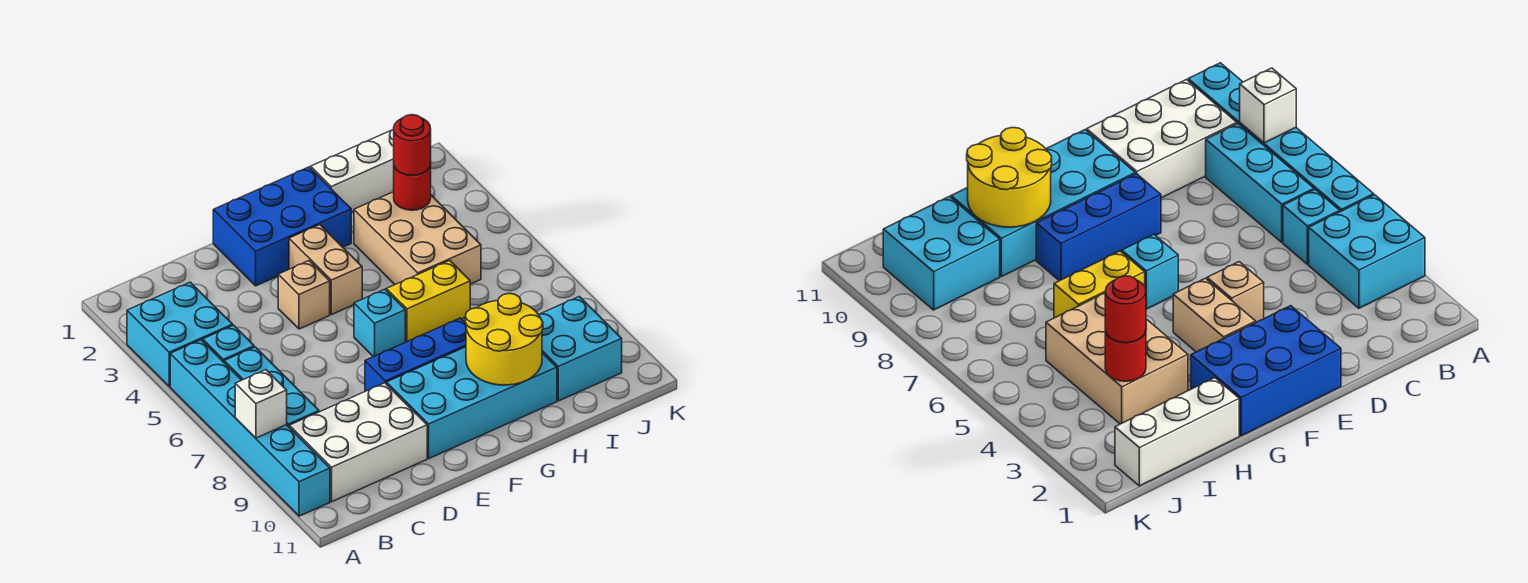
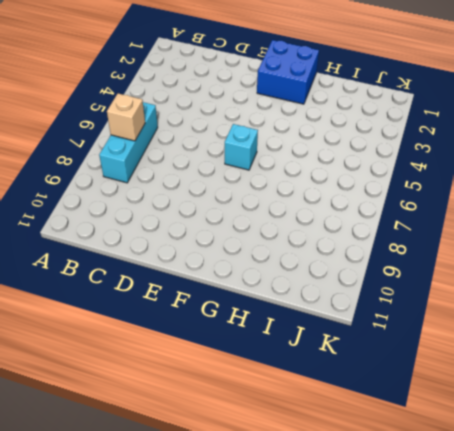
tan brick B7 level 2 -> tan brick E4 level 1
blue brick F1:G2 level 1 -> blue brick E1:G2 level 1
none -> cyan brick A3:B4 level 1
none -> cyan brick A5:A10 level 1
none -> cyan brick B5 level 1

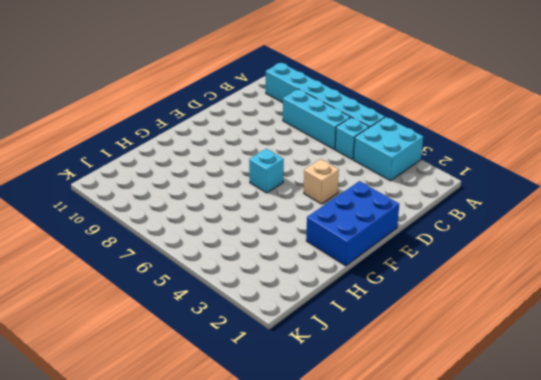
none -> white brick B9:D10 level 1
none -> blue brick E8:G8 level 1
none -> cyan brick E9:H10 level 1

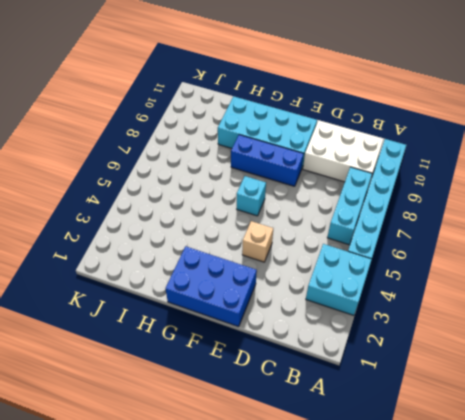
none -> cyan brick B5 level 1
none -> tan brick F3:F4 level 1
none -> yellow brick G6:H6 level 1

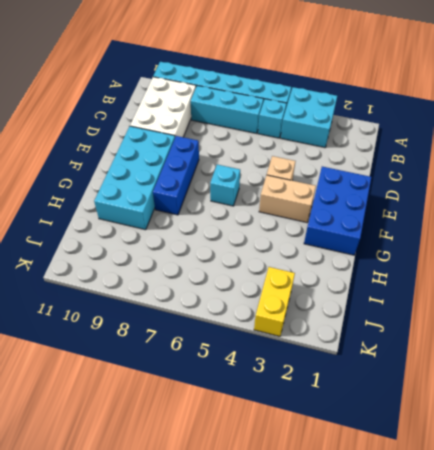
yellow brick J3:K3 level 1 -> yellow brick G6:H6 level 1
none -> white brick H1:J1 level 1
none -> tan brick H3:I5 level 1
none -> cyan brick I9:J10 level 1

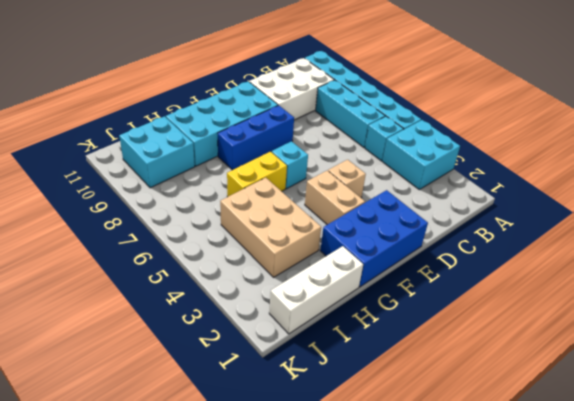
none -> white brick A8 level 2
none -> yellow round brick G9:H10 level 2
none -> red round brick I3 level 2

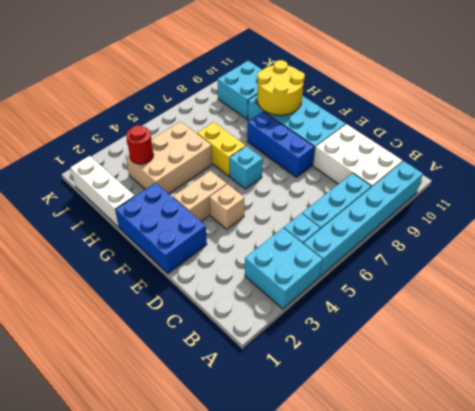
none -> white brick A8 level 2
none -> red round brick I3 level 3

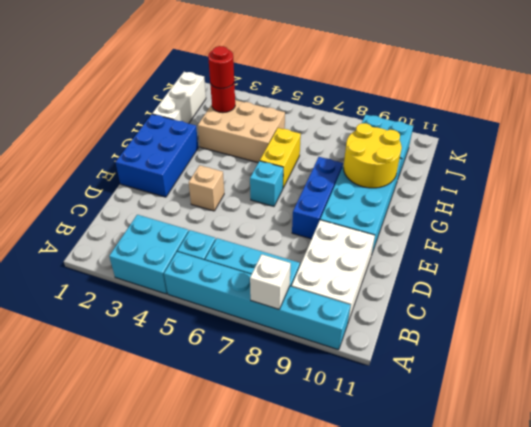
none -> tan brick F3:F4 level 1

